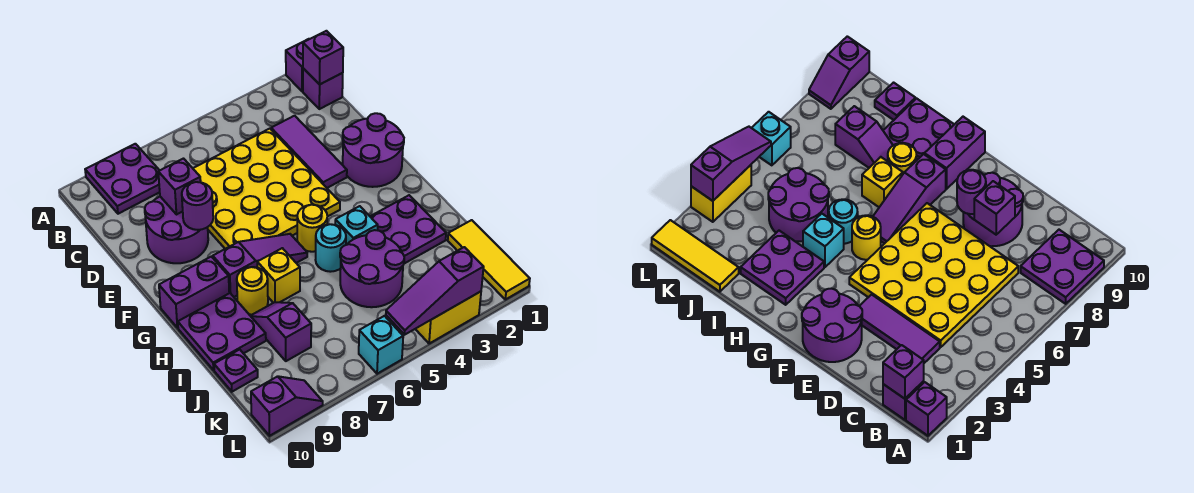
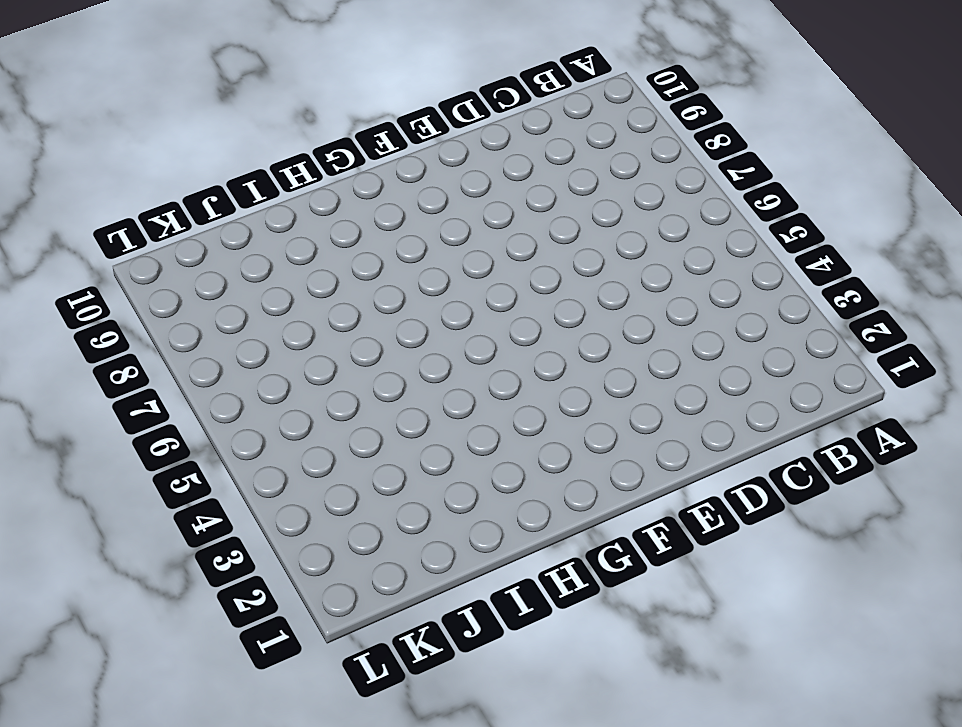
none -> purple brick A1 level 1
none -> purple plate A8:B9 level 1
none -> purple brick B1 level 1

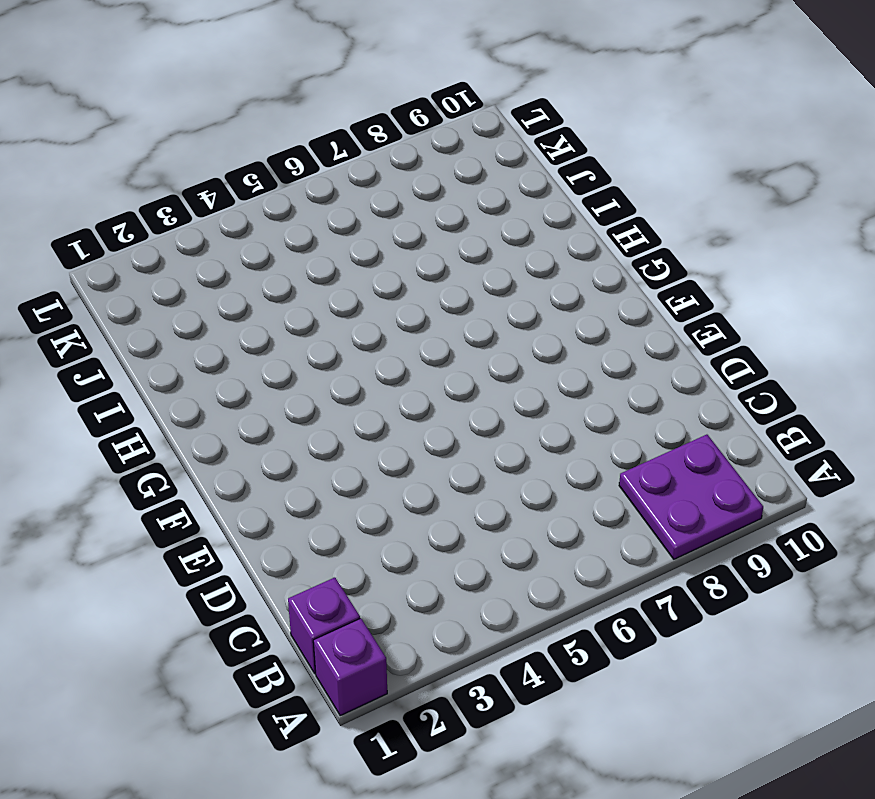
none -> purple tile C3:E3 level 1
none -> yellow plate C4:F7 level 1
none -> purple round brick D8:E9 level 1

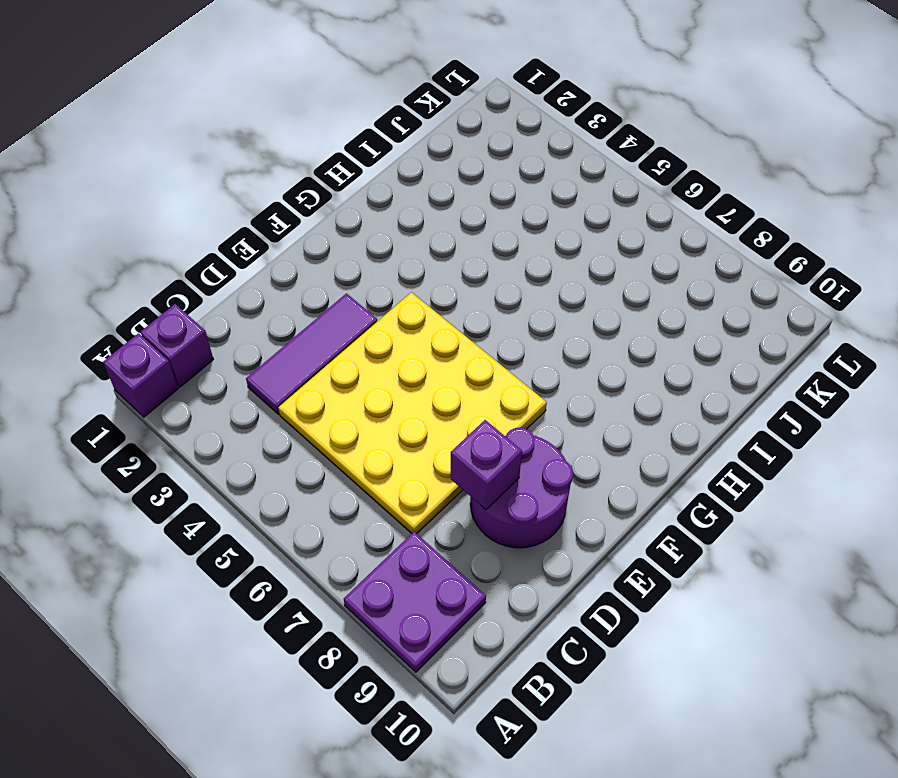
none -> purple round brick E1:F2 level 1
none -> yellow round brick G5 level 1
none -> purple slope G6:G8 level 1 top 8

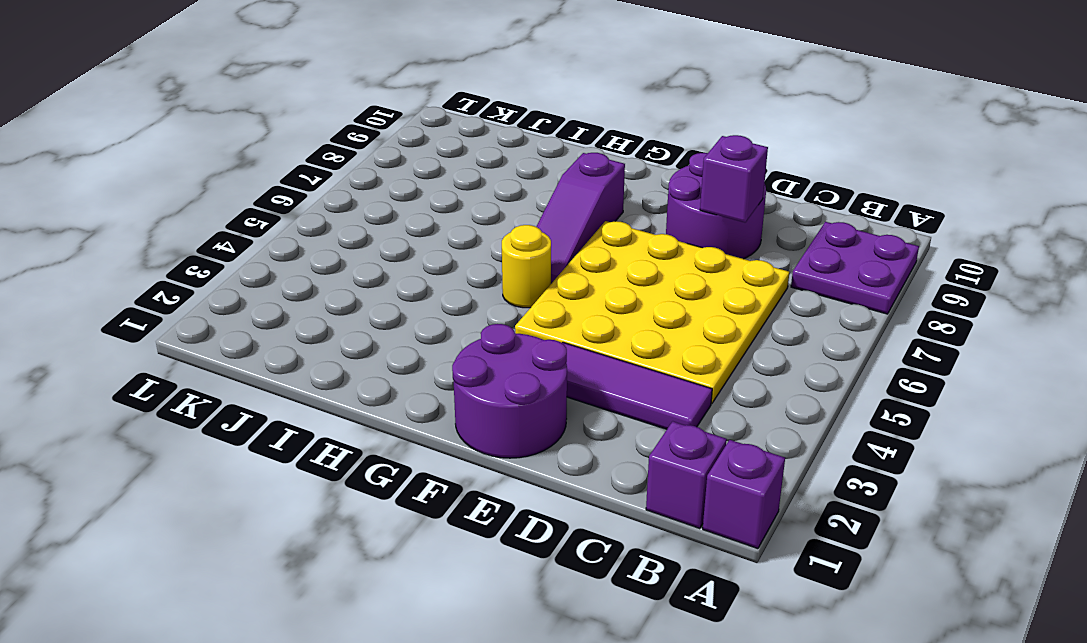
none -> purple brick G9:G10 level 1
none -> purple plate H2:I3 level 1
none -> cyan brick H4 level 1

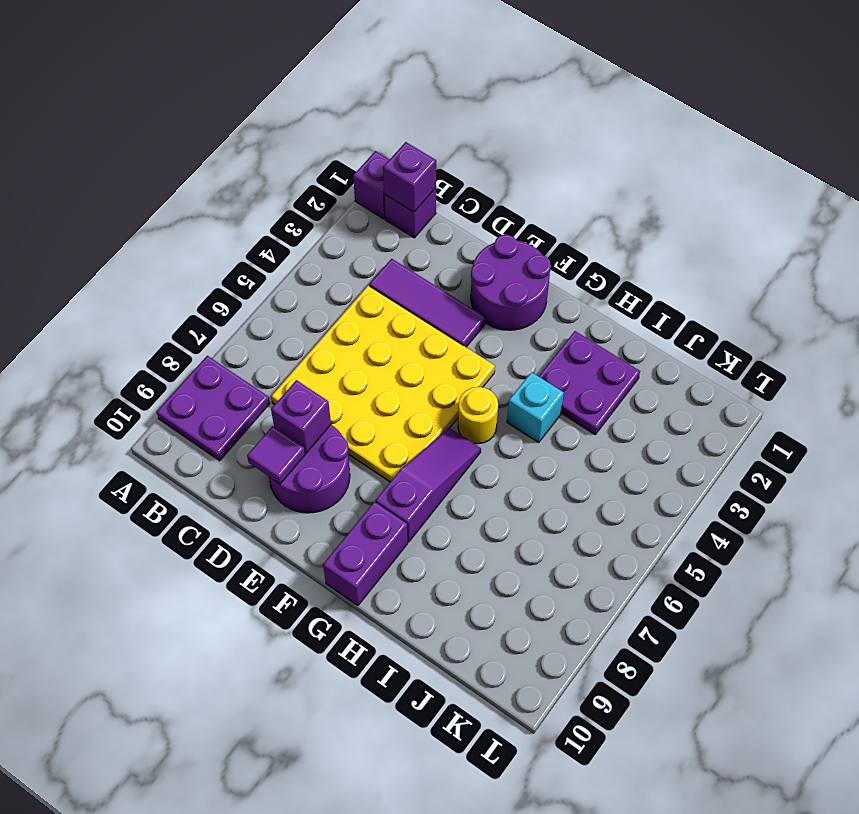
purple tile D9 level 2 -> none
none -> cyan round brick H5 level 1
none -> yellow brick H7 level 1
none -> yellow round brick H8 level 1

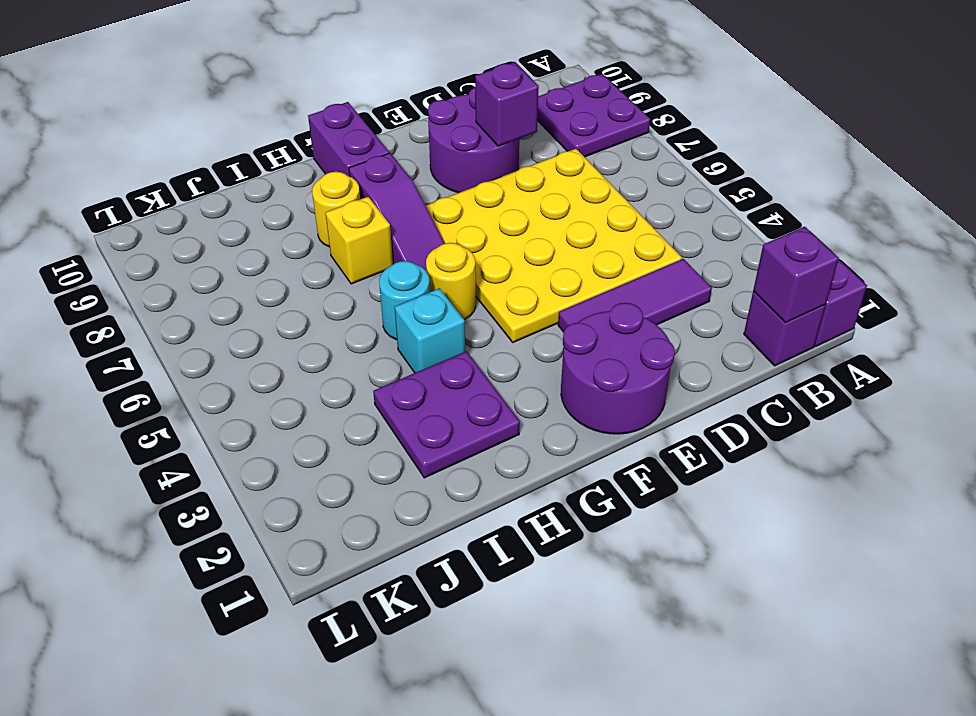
none -> purple plate H9:I10 level 1
none -> purple round brick I4:J5 level 1
none -> purple slope I8:J8 level 1 top J

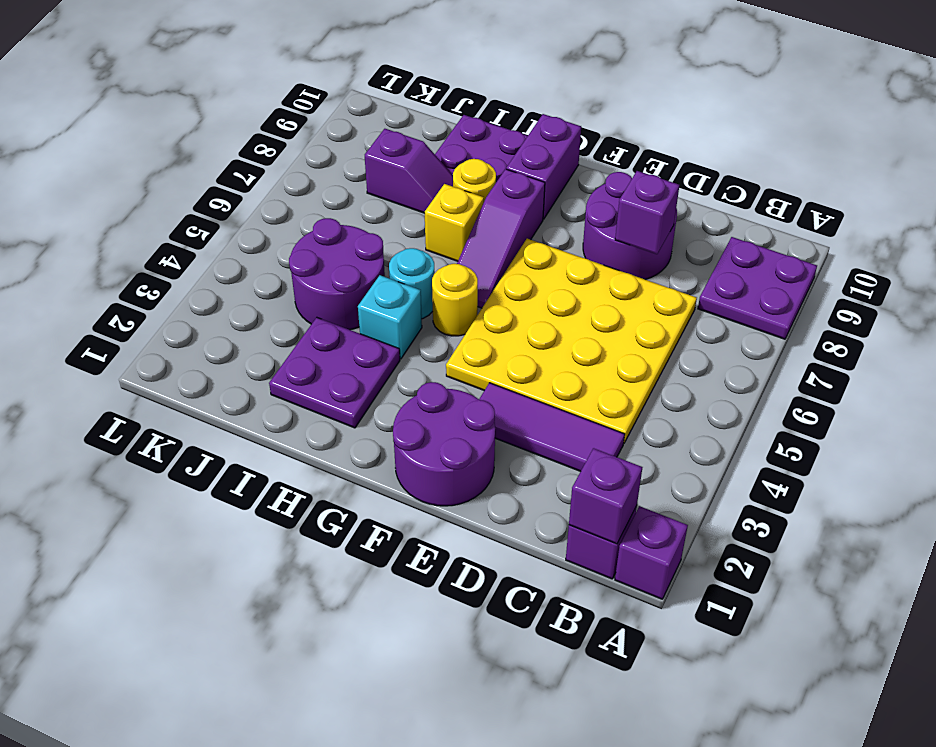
none -> yellow tile J1:L1 level 1
none -> purple plate J10 level 1
none -> yellow brick L3:L4 level 1

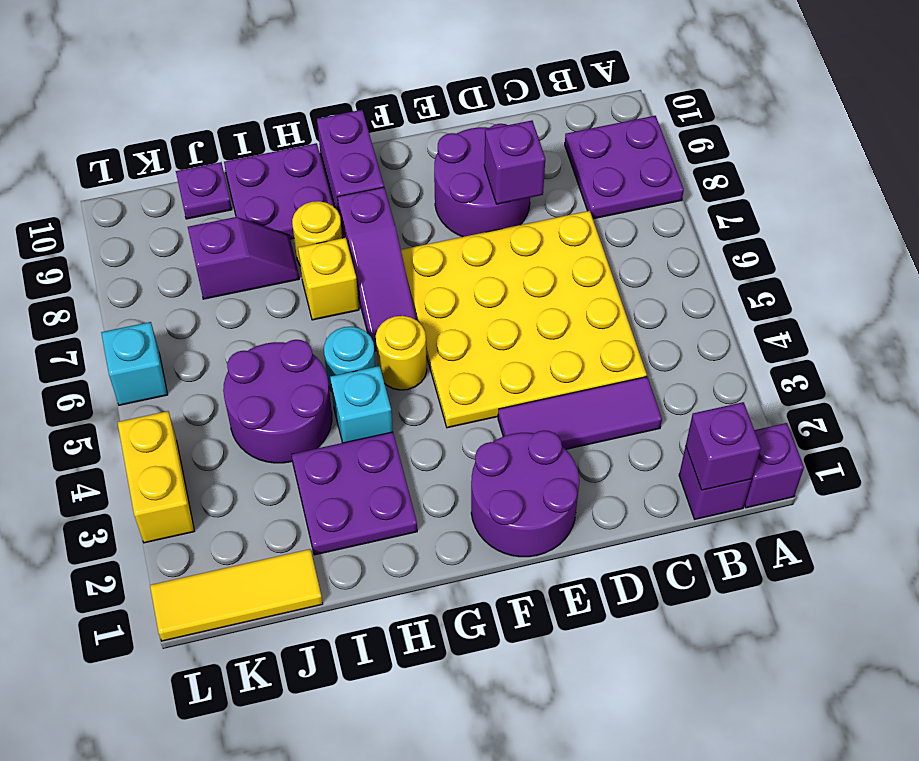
none -> purple slope L9:L10 level 1 top 10
none -> purple round brick E8 level 2
none -> purple slope L3:L5 level 2 top 3

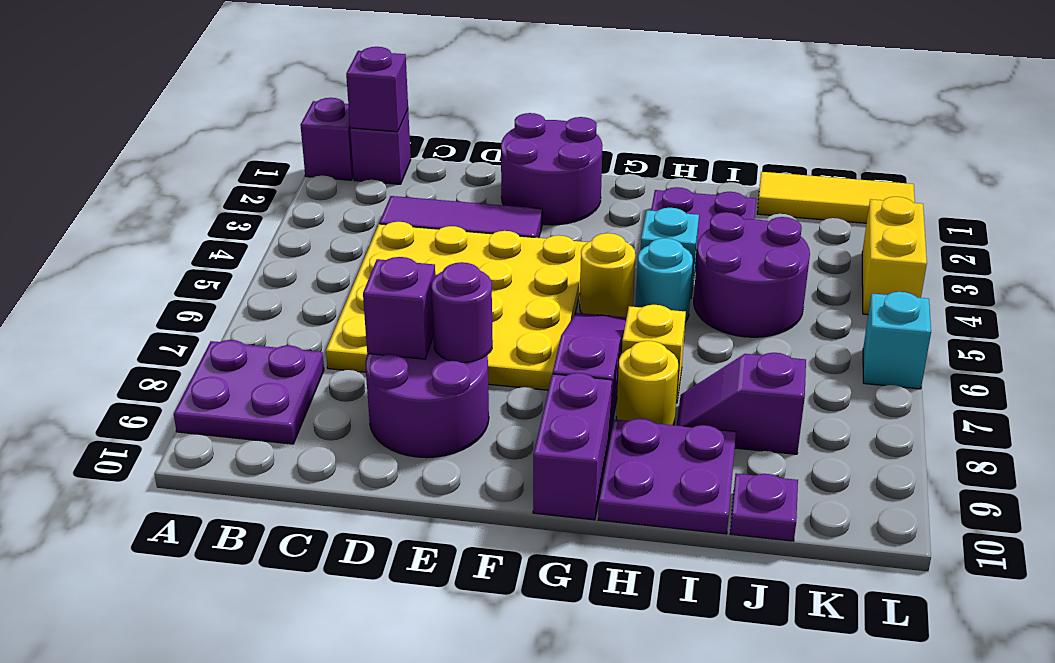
none -> purple slope L9:L10 level 1 top 10
none -> purple slope L3:L5 level 2 top 3

